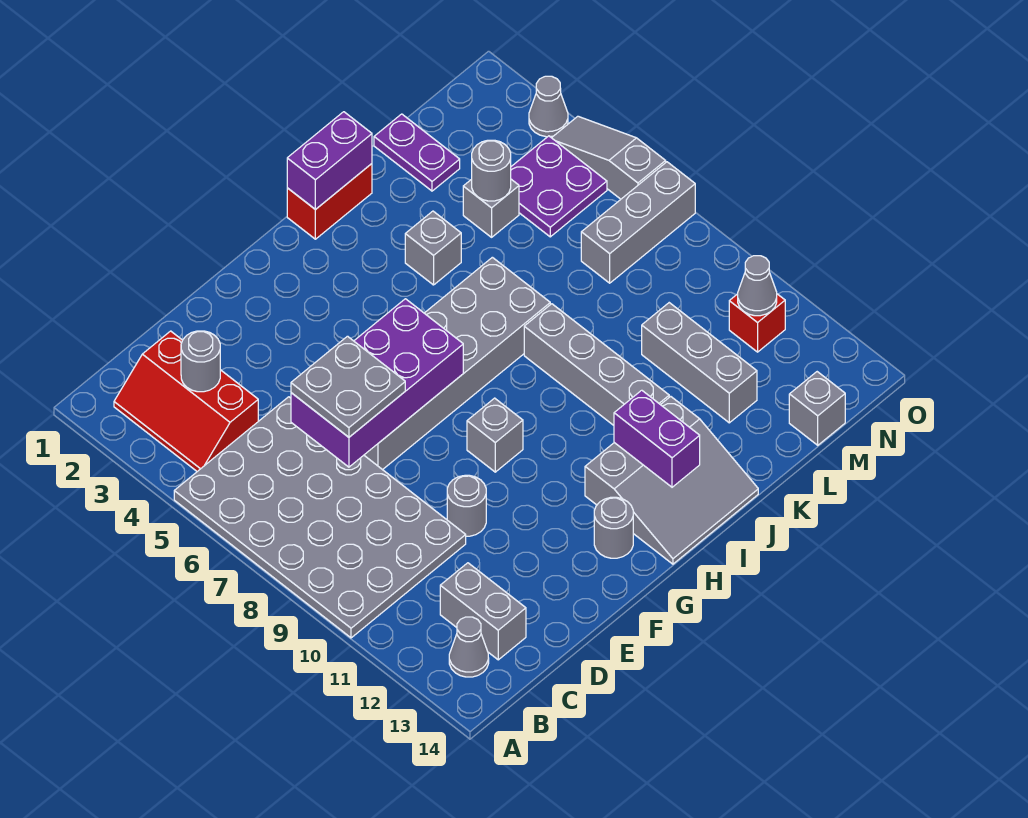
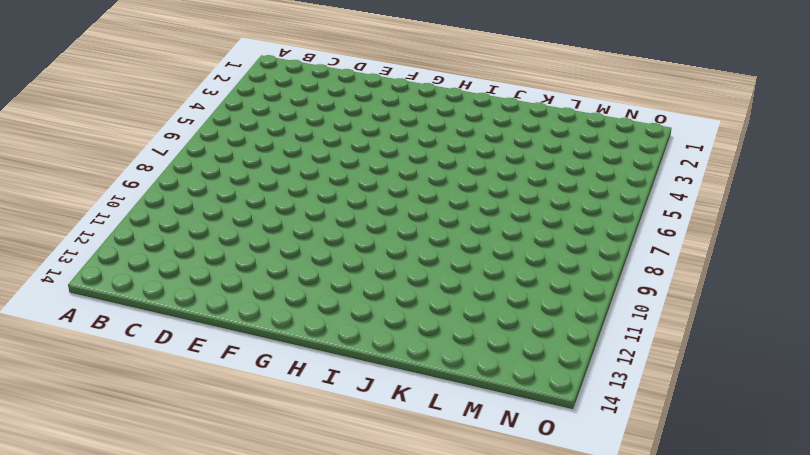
none -> grey plate A5:D10 level 1
none -> red slope B2:C4 level 1 top C
none -> grey cone B13 level 1

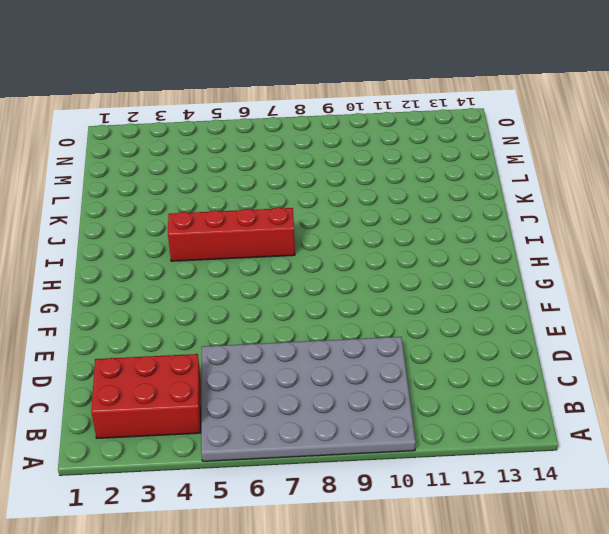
red brick B2:C4 level 1 -> red slope B2:C4 level 1 top C
red brick I4:I7 level 1 -> grey brick E6:J7 level 1
none -> grey cone B13 level 1
none -> grey brick C12:C13 level 1
none -> grey round brick E10 level 1

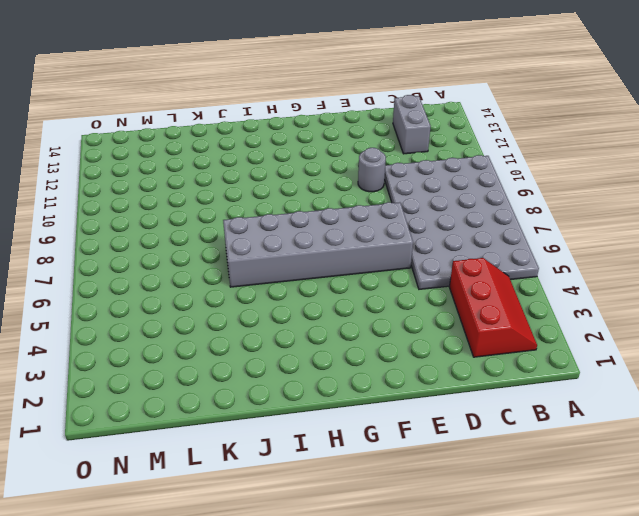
none -> grey cone B13 level 1
none -> grey brick G9 level 1
none -> grey round brick G13 level 1

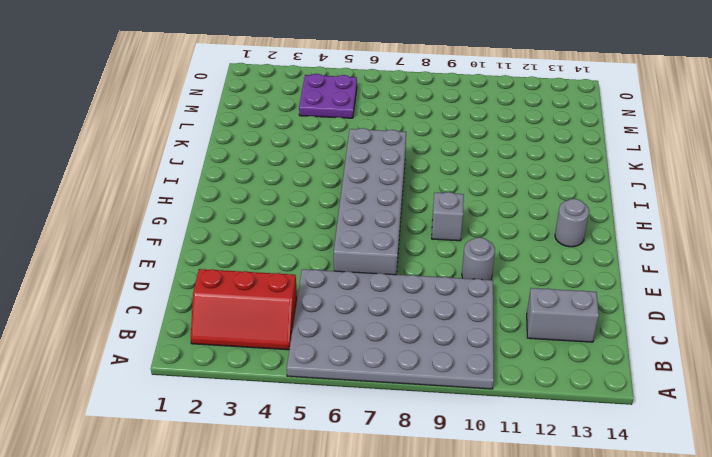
none -> grey cone B13 level 1
none -> grey slope H12:J14 level 1 top 12
none -> red brick I1:J1 level 1

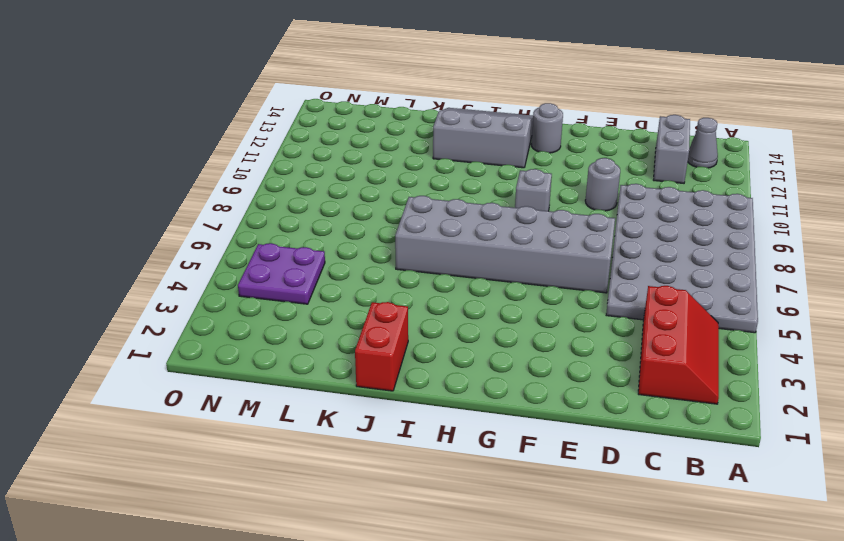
red brick J1:J2 level 1 -> red brick I1:J1 level 1
none -> grey brick J4 level 1
none -> grey brick J8:J11 level 1
none -> purple plate L1:L2 level 1

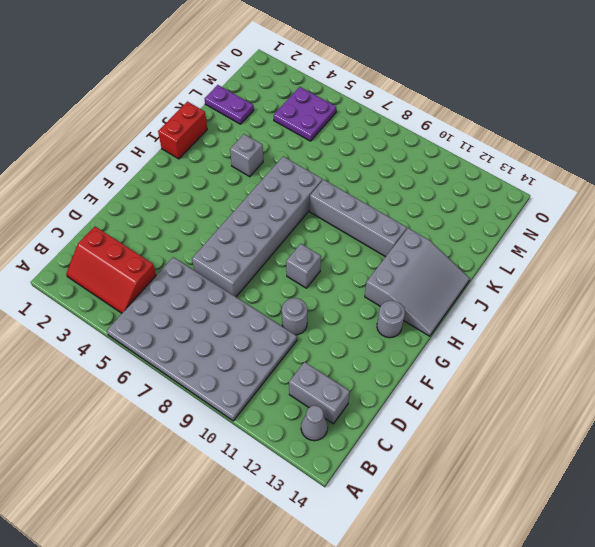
none -> grey brick L4 level 1
none -> grey brick L10:L12 level 1
none -> grey brick M7:O7 level 1

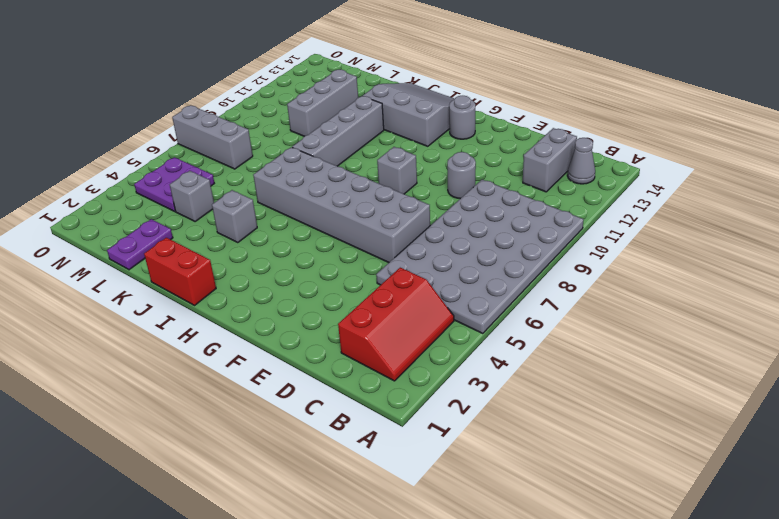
none -> grey brick M14 level 1
none -> red brick N11 level 1
none -> grey cone O3 level 1

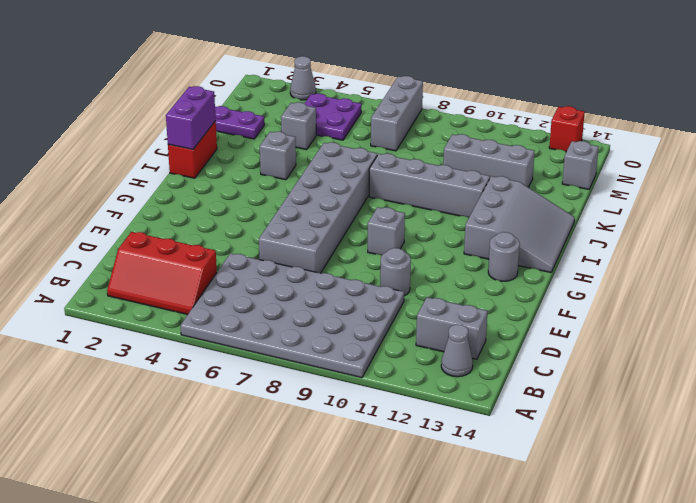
red brick O13 level 1 -> red brick N11 level 1
none -> grey slope O4:O6 level 1 top 6
none -> grey round brick C3 level 2
none -> purple brick D6:G7 level 2

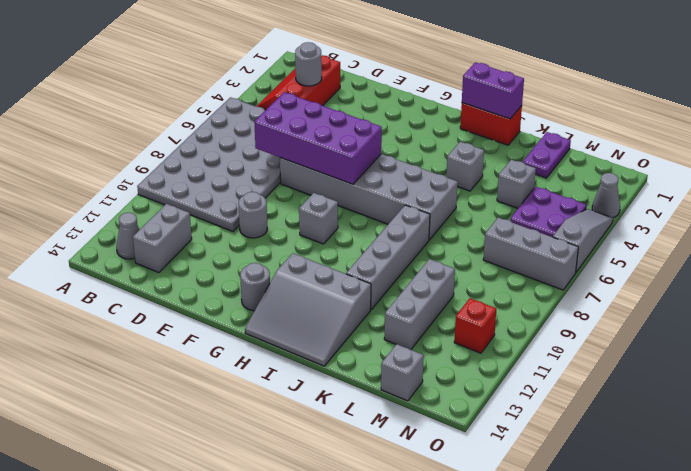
none -> purple brick I12:I13 level 2
none -> grey round brick L4 level 2
none -> grey cone N11 level 2

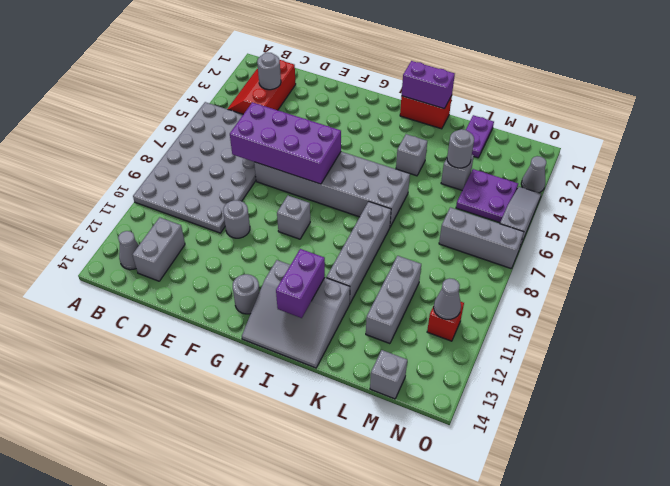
none -> grey plate D6:E7 level 3

